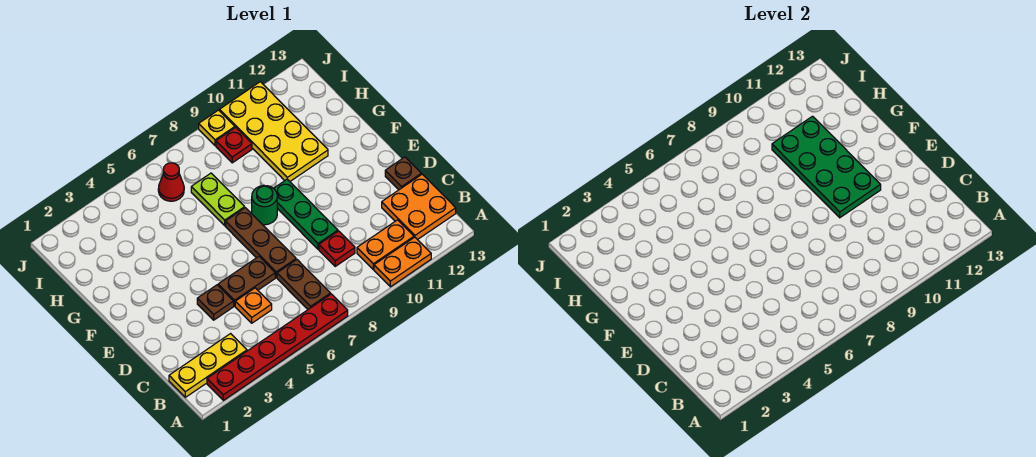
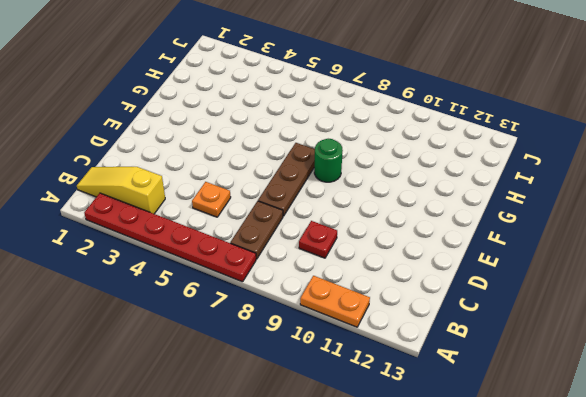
yellow slope B1:B3 level 1 top 3 -> yellow plate B1:B3 level 1
none -> orange plate B10:B11 level 1
none -> orange plate B12:C13 level 1
none -> brown plate D4 level 1

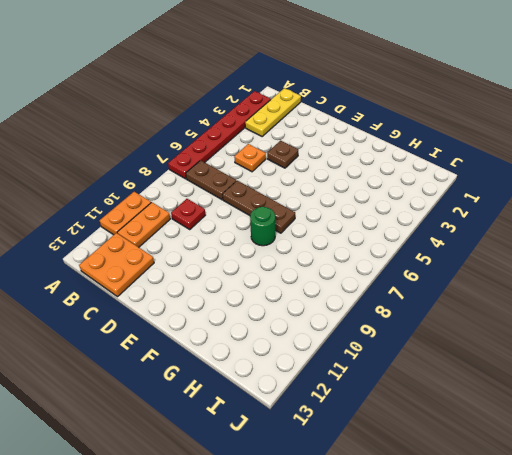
none -> brown plate D5:D6 level 1
none -> green plate D9:F9 level 1
none -> brown plate D13 level 1

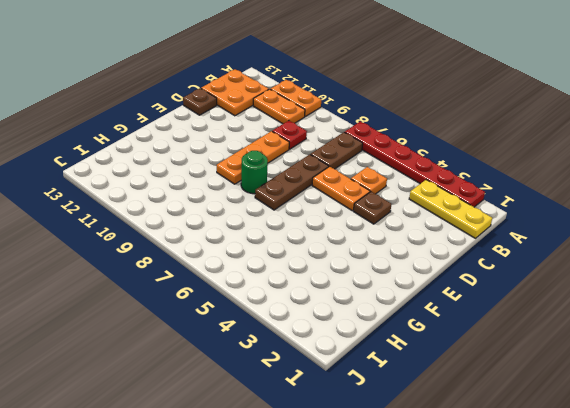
orange plate D5:D6 level 1 -> brown plate D5:D6 level 1
orange plate D9:F9 level 1 -> green plate D9:F9 level 1
none -> lime plate G7:H7 level 1
none -> yellow plate G10:J11 level 1
none -> red cone I6 level 1

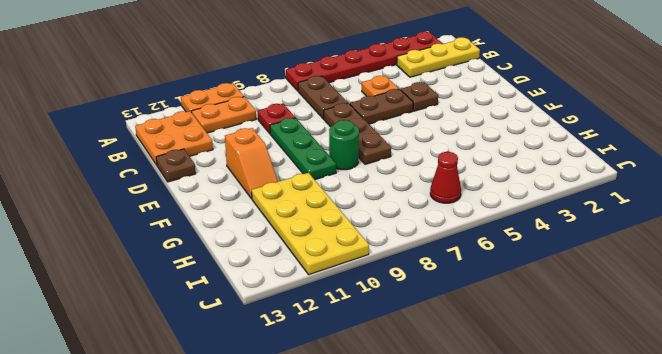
orange slope E11:F11 level 1 top E -> none
none -> lime plate G7:H7 level 1
none -> red plate I9 level 1
none -> yellow plate J9 level 1

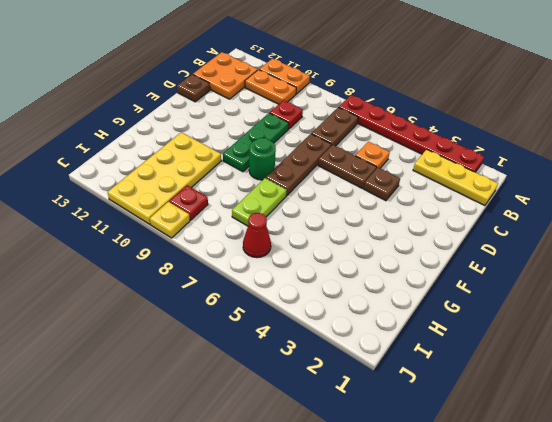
none -> green plate E10:H11 level 2

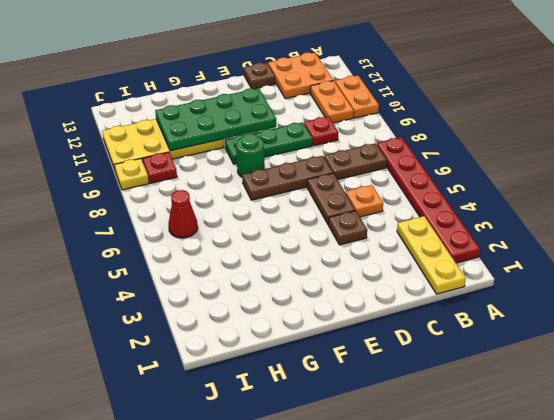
none -> lime plate G7:H7 level 1

